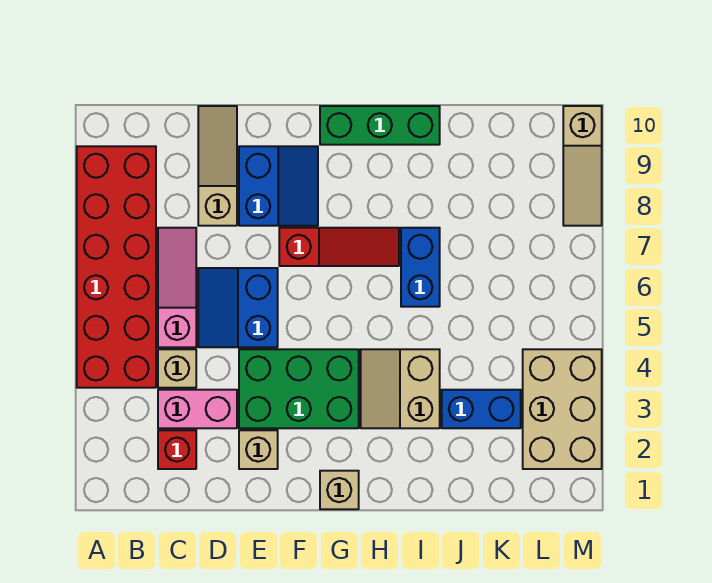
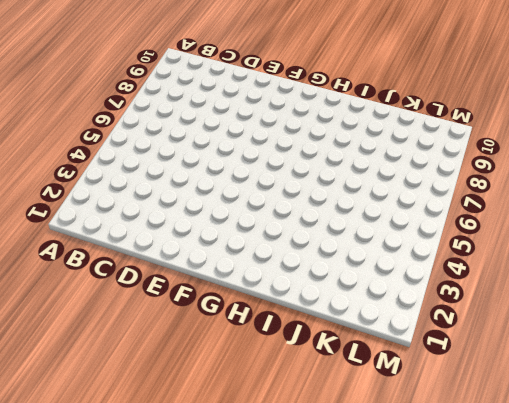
none -> red brick A4:B9 level 1
none -> red brick C2 level 1
none -> pink brick C3:D3 level 1

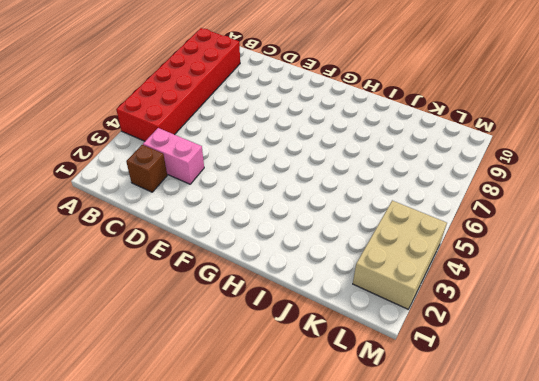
brown brick C2 level 1 -> red brick C2 level 1
none -> tan brick C4 level 1
none -> pink slope C5:C7 level 1 top 5
none -> blue slope D5:E6 level 1 top E

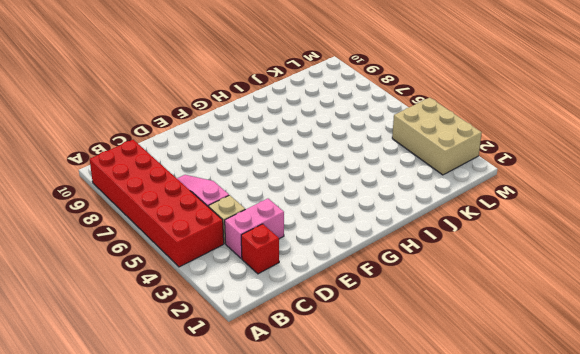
none -> blue slope D5:E6 level 1 top E
none -> tan slope D8:D10 level 1 top 8
none -> tan brick E2 level 1

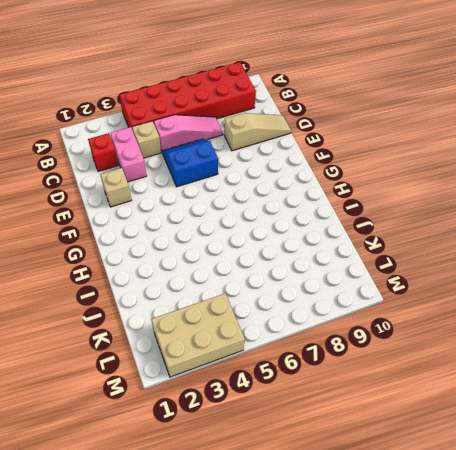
none -> green brick E3:G4 level 1
none -> blue slope E8:F9 level 1 top E
none -> red slope F7:H7 level 1 top F

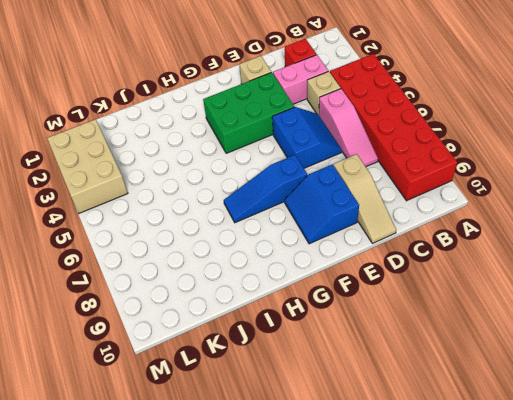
blue slope F7:H7 level 1 top F -> red slope F7:H7 level 1 top F
none -> tan brick G1 level 1
none -> green brick G10:I10 level 1
none -> tan slope H3:I4 level 1 top I

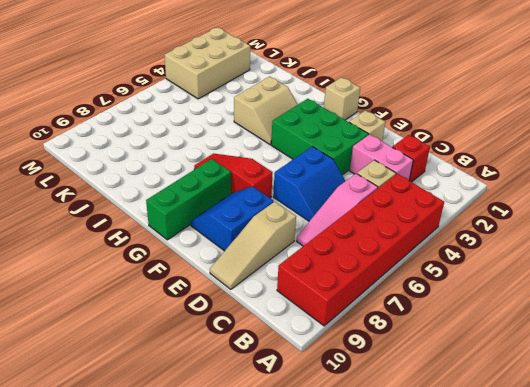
green brick G8:G10 level 1 -> green brick G10:I10 level 1
none -> blue brick I6:I7 level 1
none -> blue brick J3:K3 level 1
none -> tan slope M8:M10 level 1 top 10

